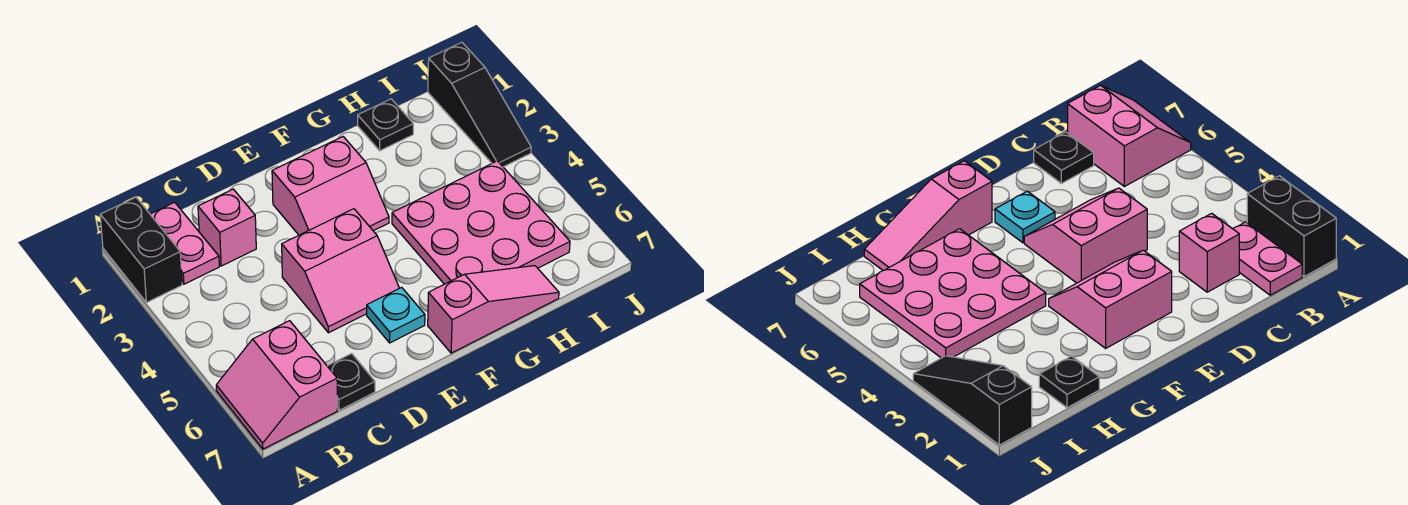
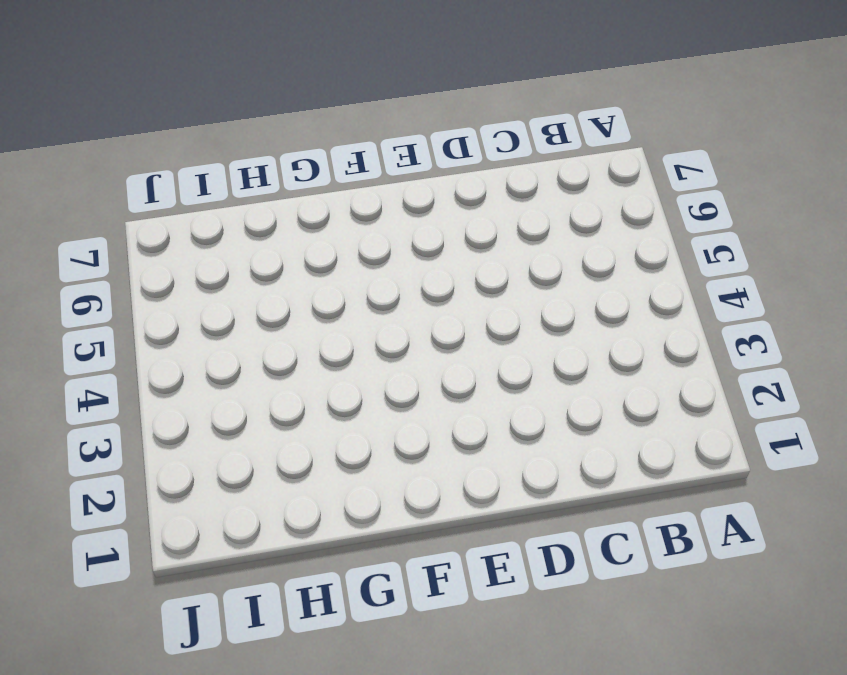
none -> black brick A1:A2 level 1
none -> pink slope A6:B7 level 1 top B
none -> pink plate B1:B2 level 1

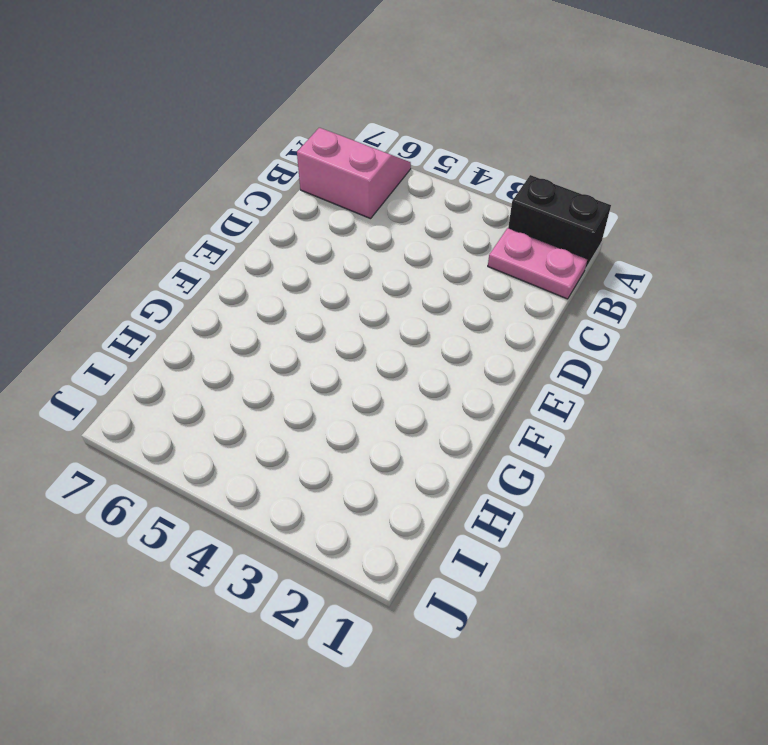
none -> pink brick C2 level 1
none -> black plate C7 level 1
none -> pink slope D4:E5 level 1 top 4

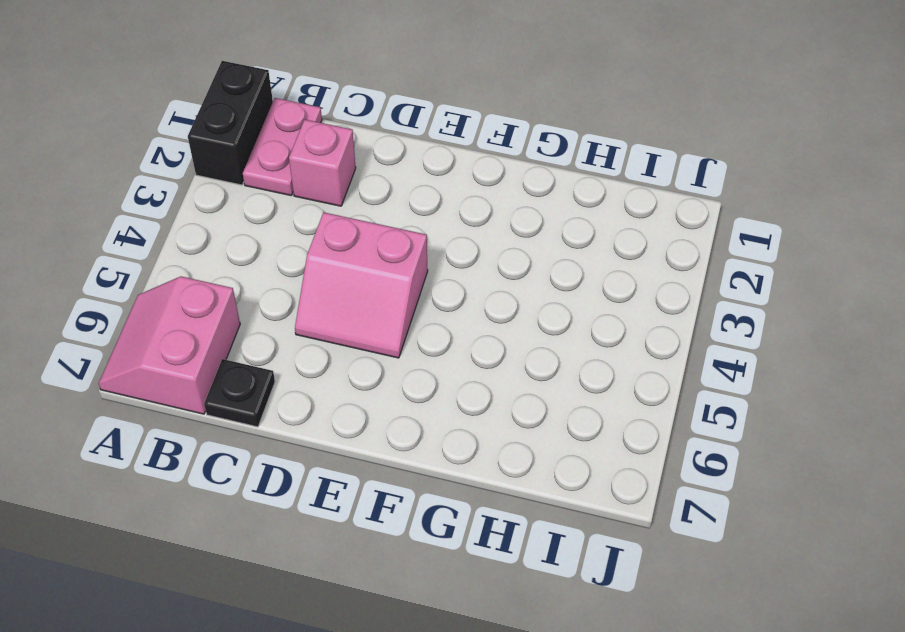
none -> pink slope E2:F3 level 1 top 2
none -> cyan plate E6 level 1
none -> pink slope F7:H7 level 1 top F

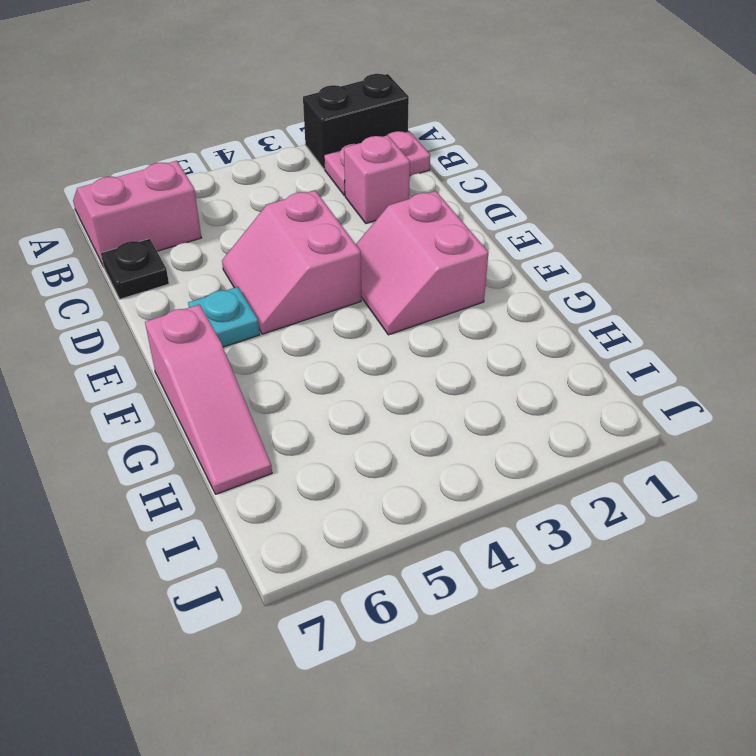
none -> pink plate G4:I6 level 1
none -> black plate H1 level 1
none -> black slope J1:J3 level 1 top 1

